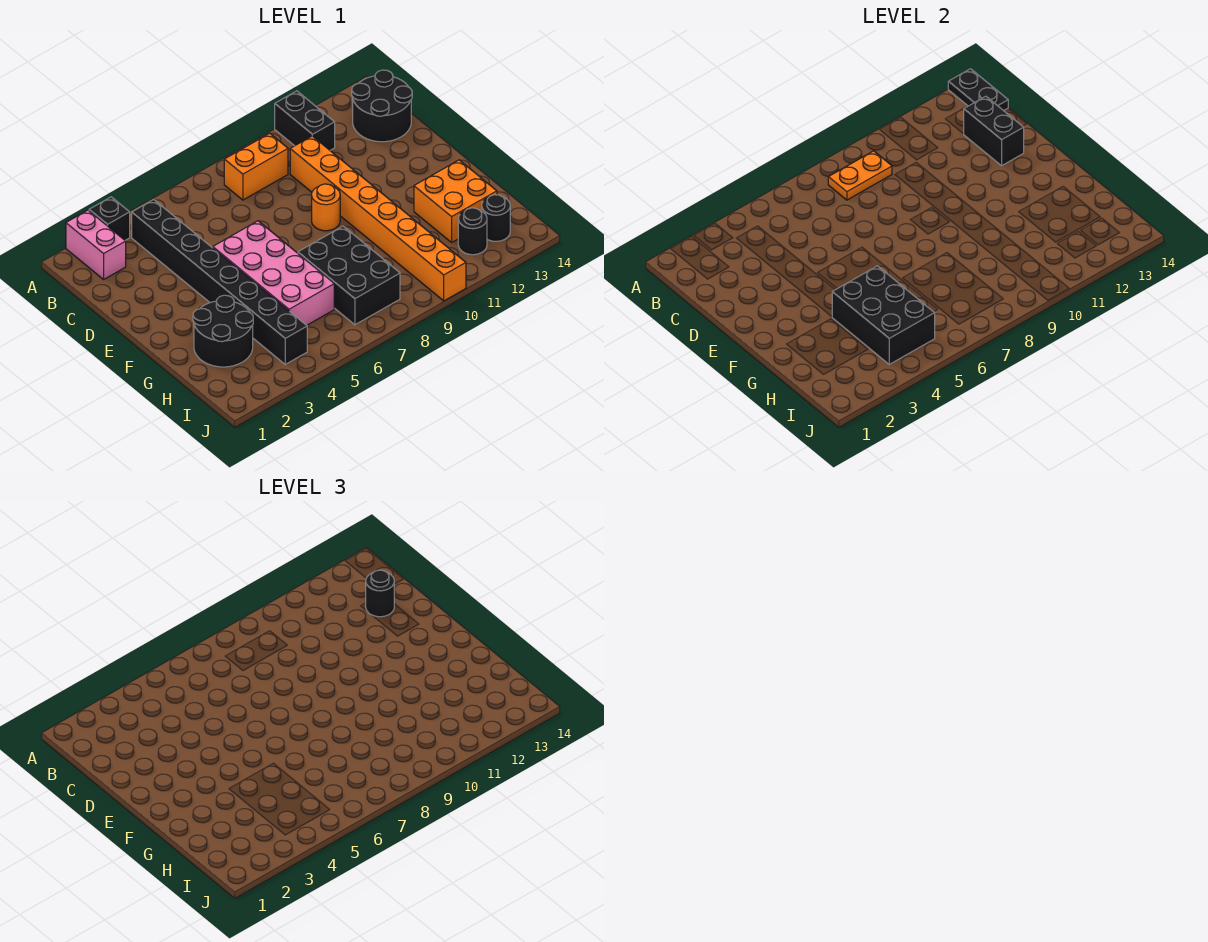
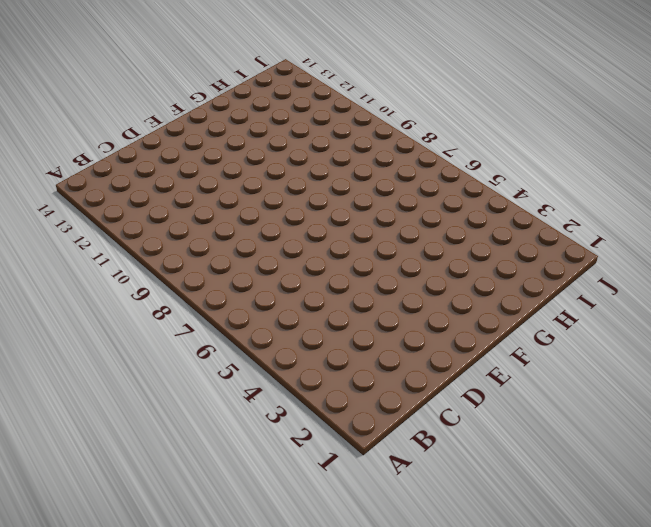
none -> pink brick A2:B2 level 1
none -> black brick A3 level 1
none -> black brick A11:B11 level 1

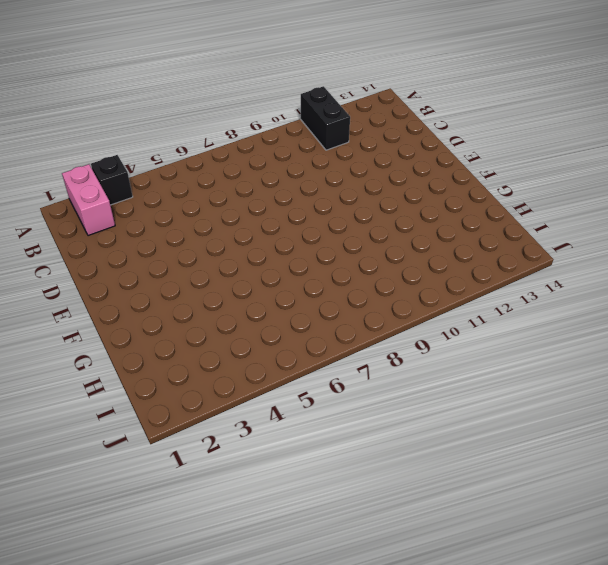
none -> black brick B4:I4 level 1
none -> orange brick B8:B9 level 1
none -> black round brick B13:C14 level 1

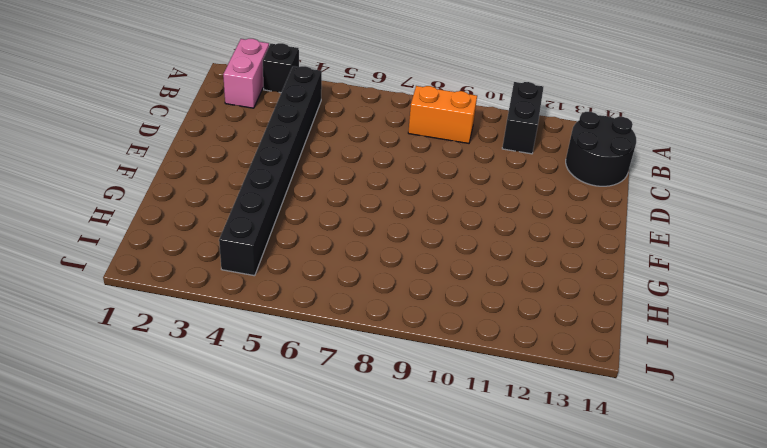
none -> orange brick C10:J10 level 1
none -> pink brick E5:H6 level 1
none -> orange round brick E9 level 1

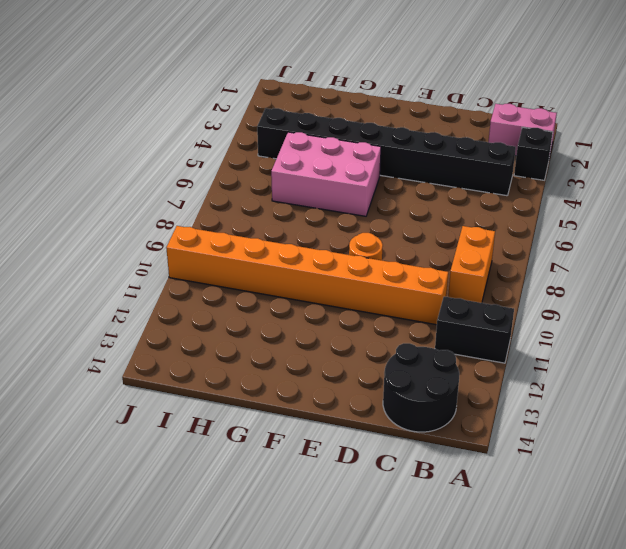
pink brick F5:H6 level 1 -> pink brick E5:H6 level 1
none -> black round brick G2:H3 level 1
none -> black brick G7:I8 level 1
none -> orange brick G12:H13 level 1

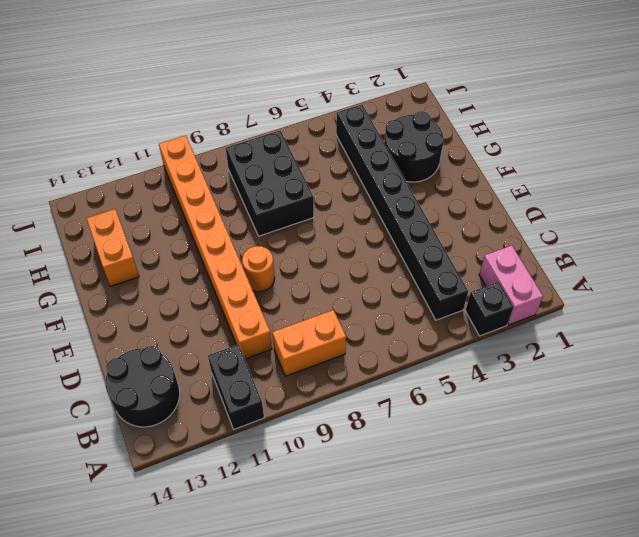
orange brick G13:H13 level 1 -> orange brick G12:H13 level 1
none -> pink brick E5:H6 level 1
none -> black round brick I12 level 1
none -> black round brick I13 level 1

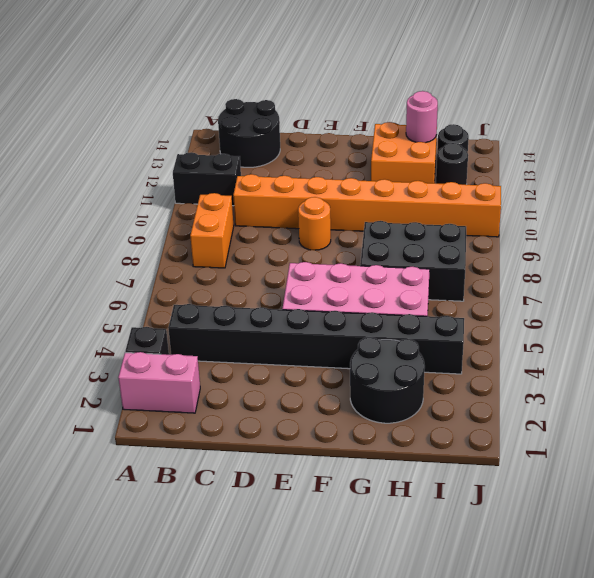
pink round brick H13 level 2 -> none
none -> black plate A14:B14 level 2
none -> orange plate B8:B9 level 2
none -> black brick C13:D13 level 2

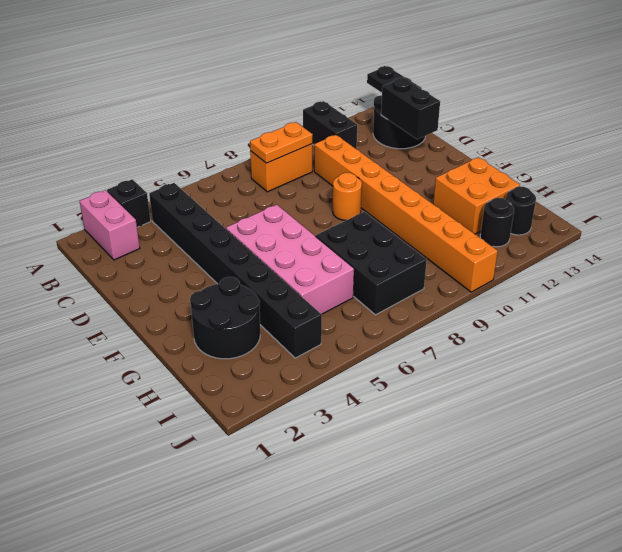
none -> black brick G4:I5 level 2
none -> black round brick C13 level 3

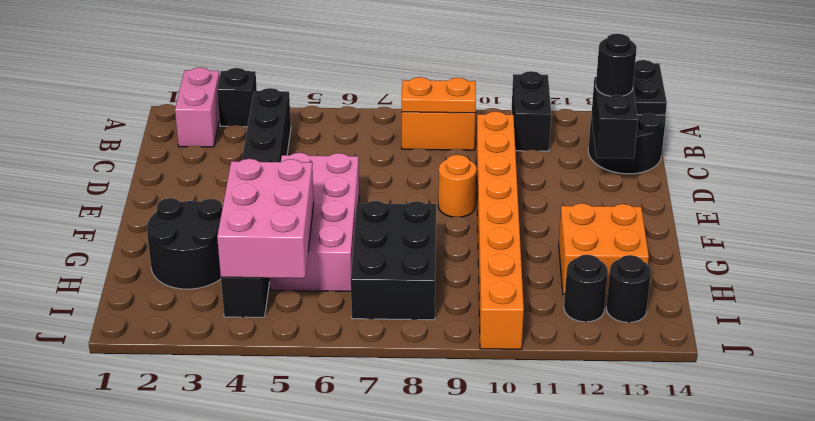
pink brick G4:I5 level 2 -> black brick G4:I5 level 2

